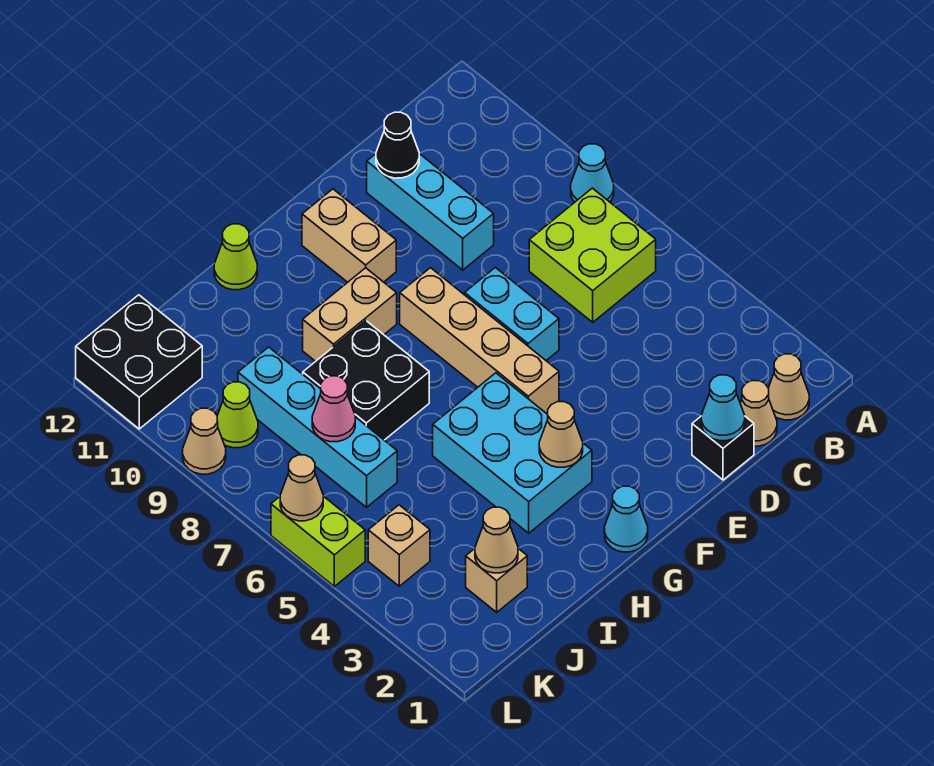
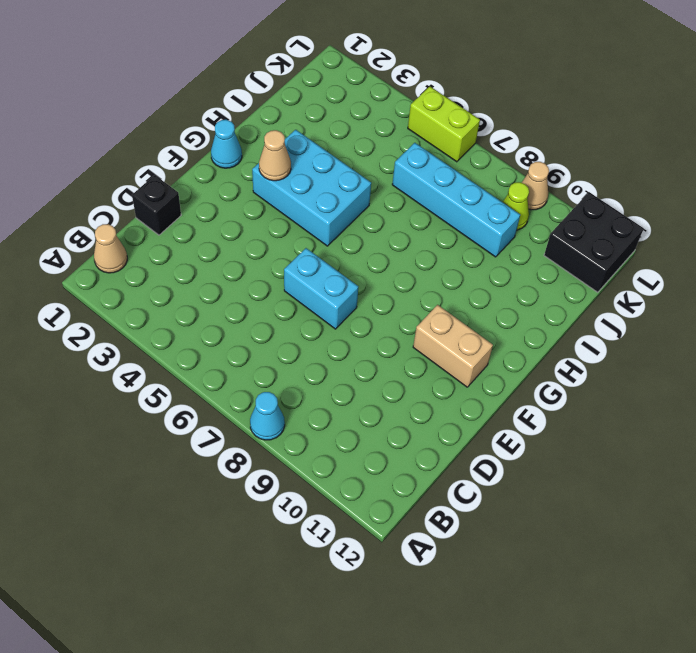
none -> lime brick B6:C7 level 1
none -> tan cone C1 level 1
none -> cyan brick D9:D11 level 1

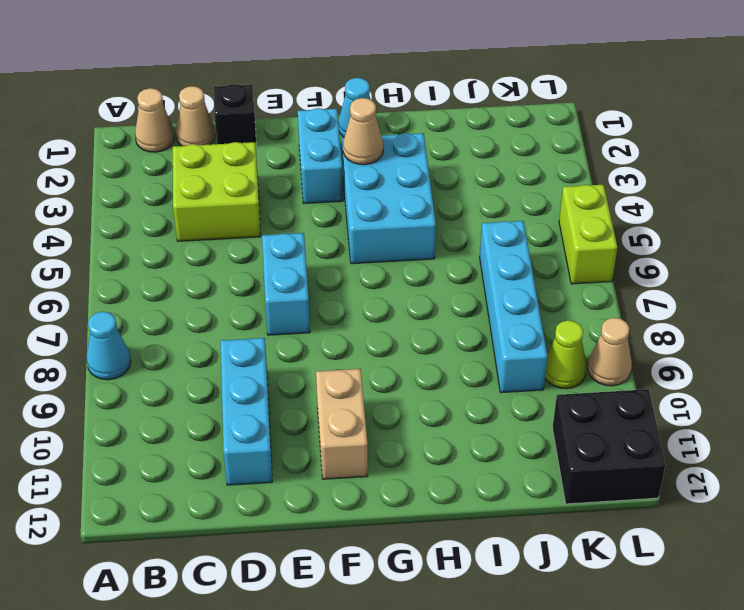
lime brick C3:D4 level 1 -> lime brick B6:C7 level 1
cyan brick F2:F3 level 1 -> none
none -> tan brick F5:F8 level 1
none -> tan brick G9:H9 level 1
none -> black brick H7:I8 level 1

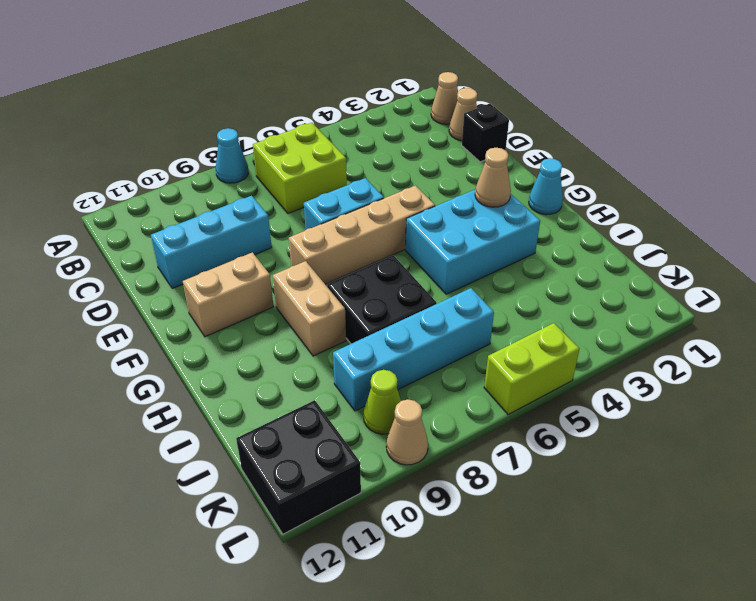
none -> lime cone H12 level 1
none -> tan brick J2 level 1
none -> tan brick K4 level 1

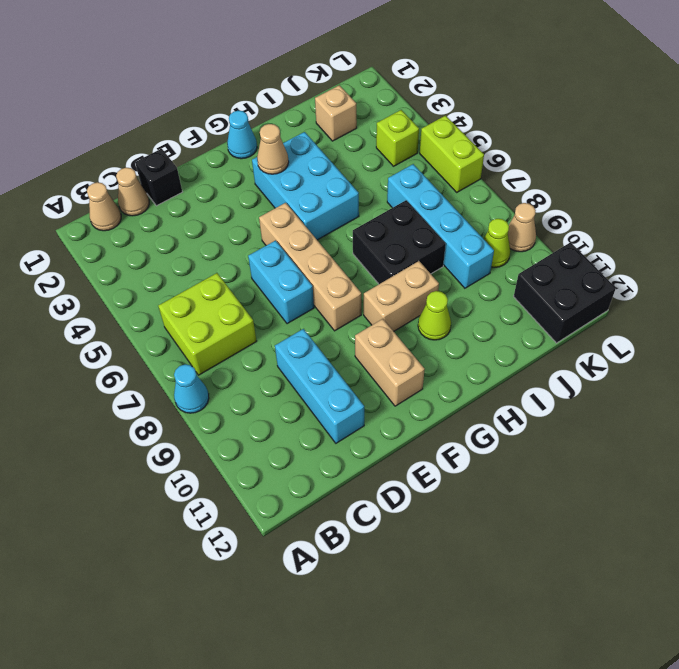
lime cone H10 level 1 -> lime cone H12 level 1
lime brick K4 level 1 -> tan brick K4 level 1
none -> cyan cone D1 level 2
none -> black cone D11 level 2
none -> tan cone J2 level 2

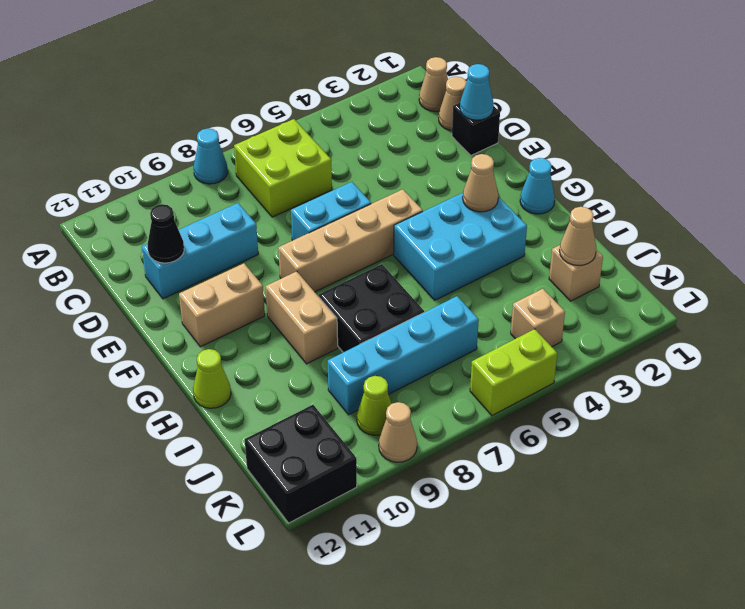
none -> pink cone J7 level 2
none -> tan cone L6 level 2

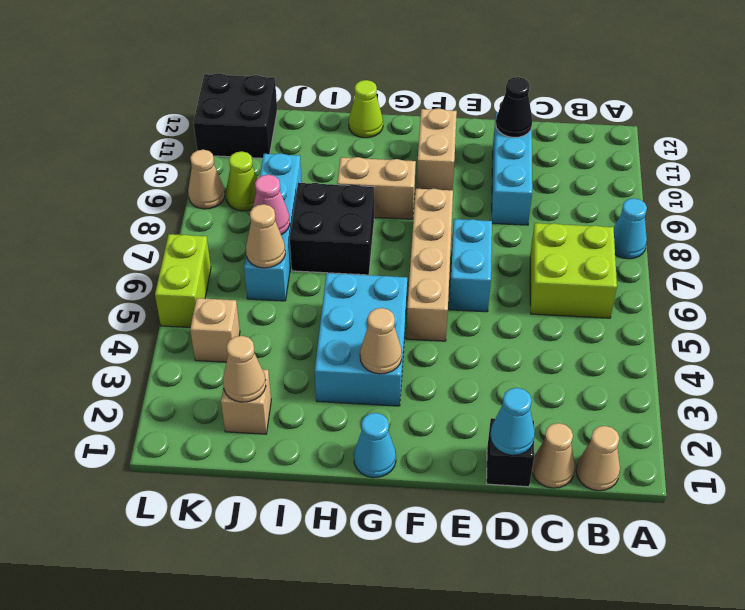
tan cone J6 level 2 -> tan cone L6 level 2

